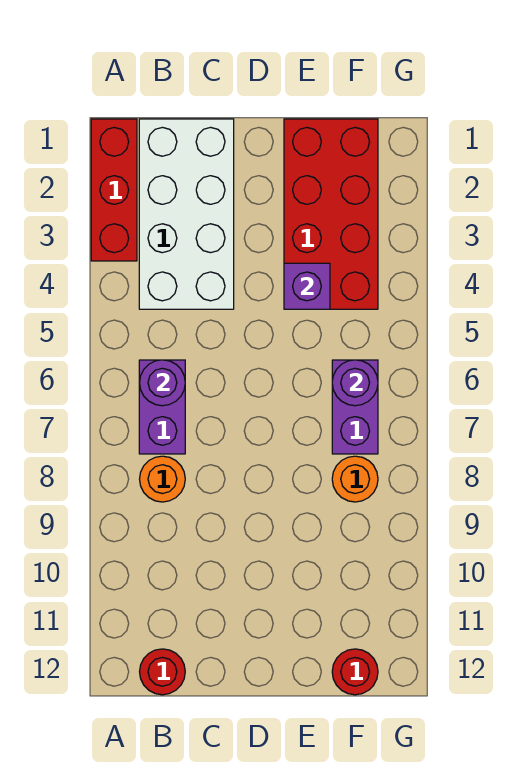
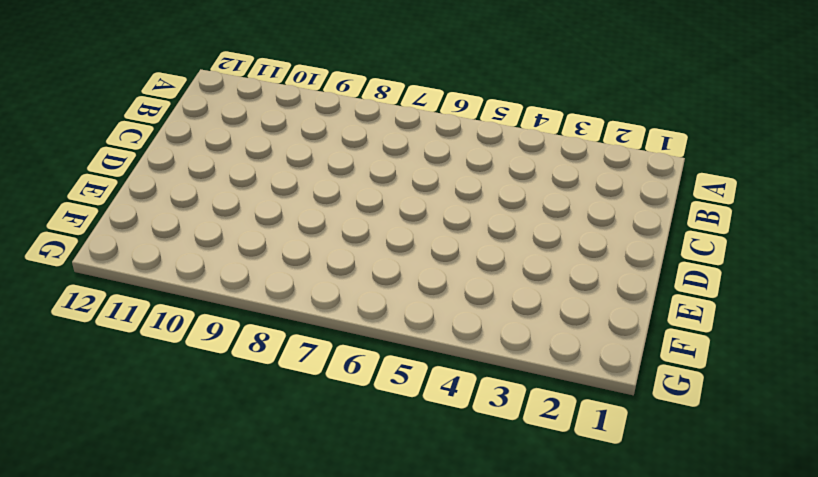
none -> red brick A1:A3 level 1
none -> white brick B1:C4 level 1
none -> purple brick B6:B7 level 1

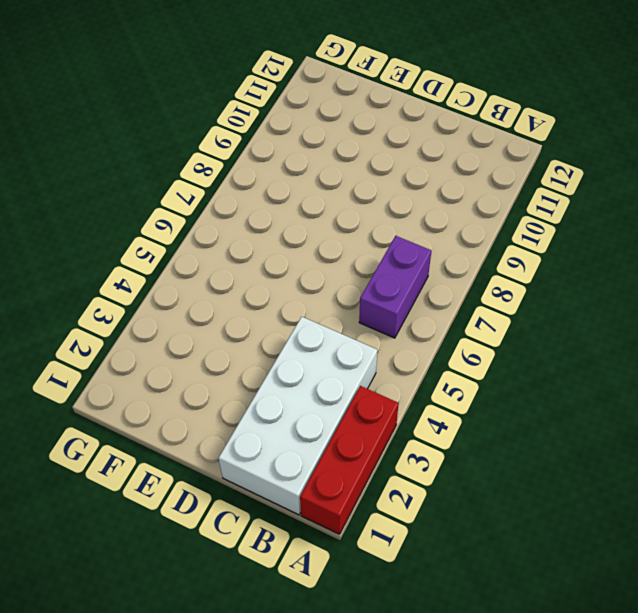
none -> orange round brick B8 level 1
none -> red round brick B12 level 1
none -> red brick E1:F4 level 1

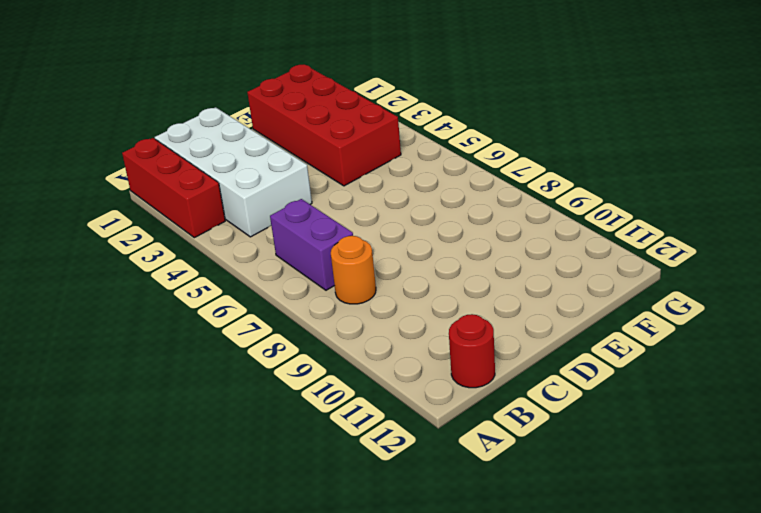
none -> purple brick F6:F7 level 1
none -> orange round brick F8 level 1
none -> red round brick F12 level 1

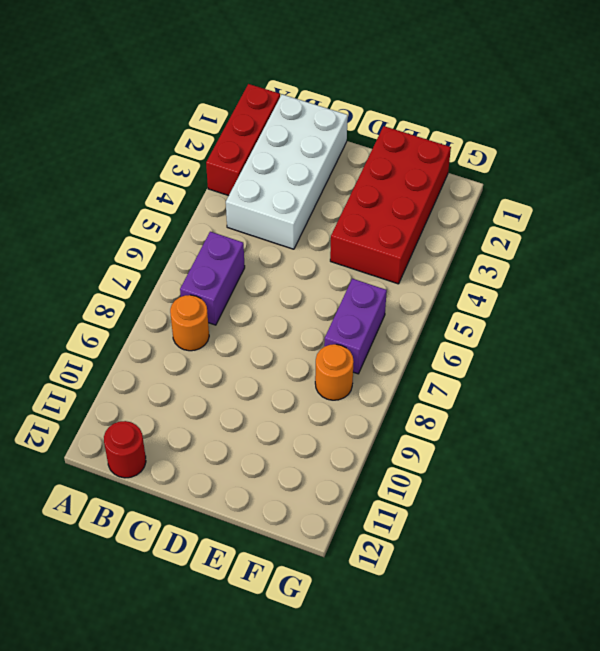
none -> red round brick F12 level 1
none -> purple round brick B6 level 2
none -> purple brick E4 level 2

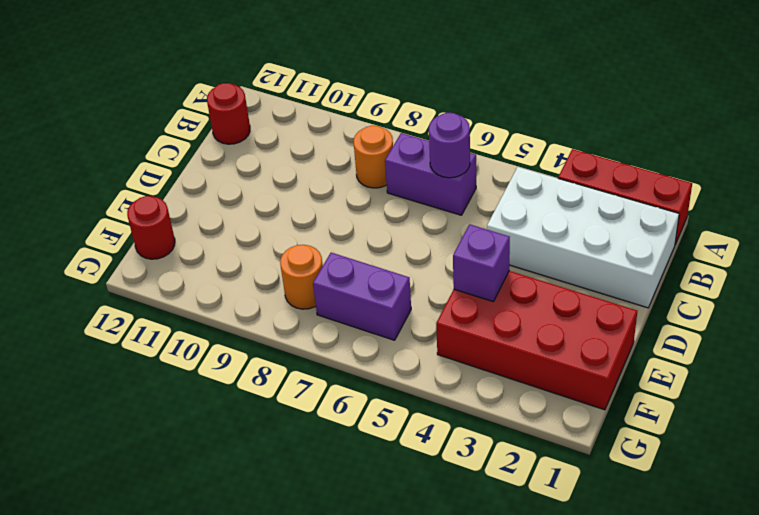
none -> purple round brick F6 level 2

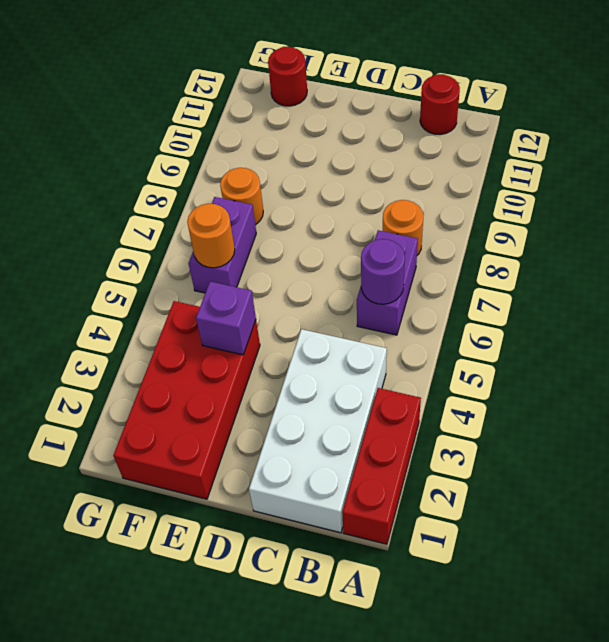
orange round brick F6 level 2 -> purple round brick F6 level 2

